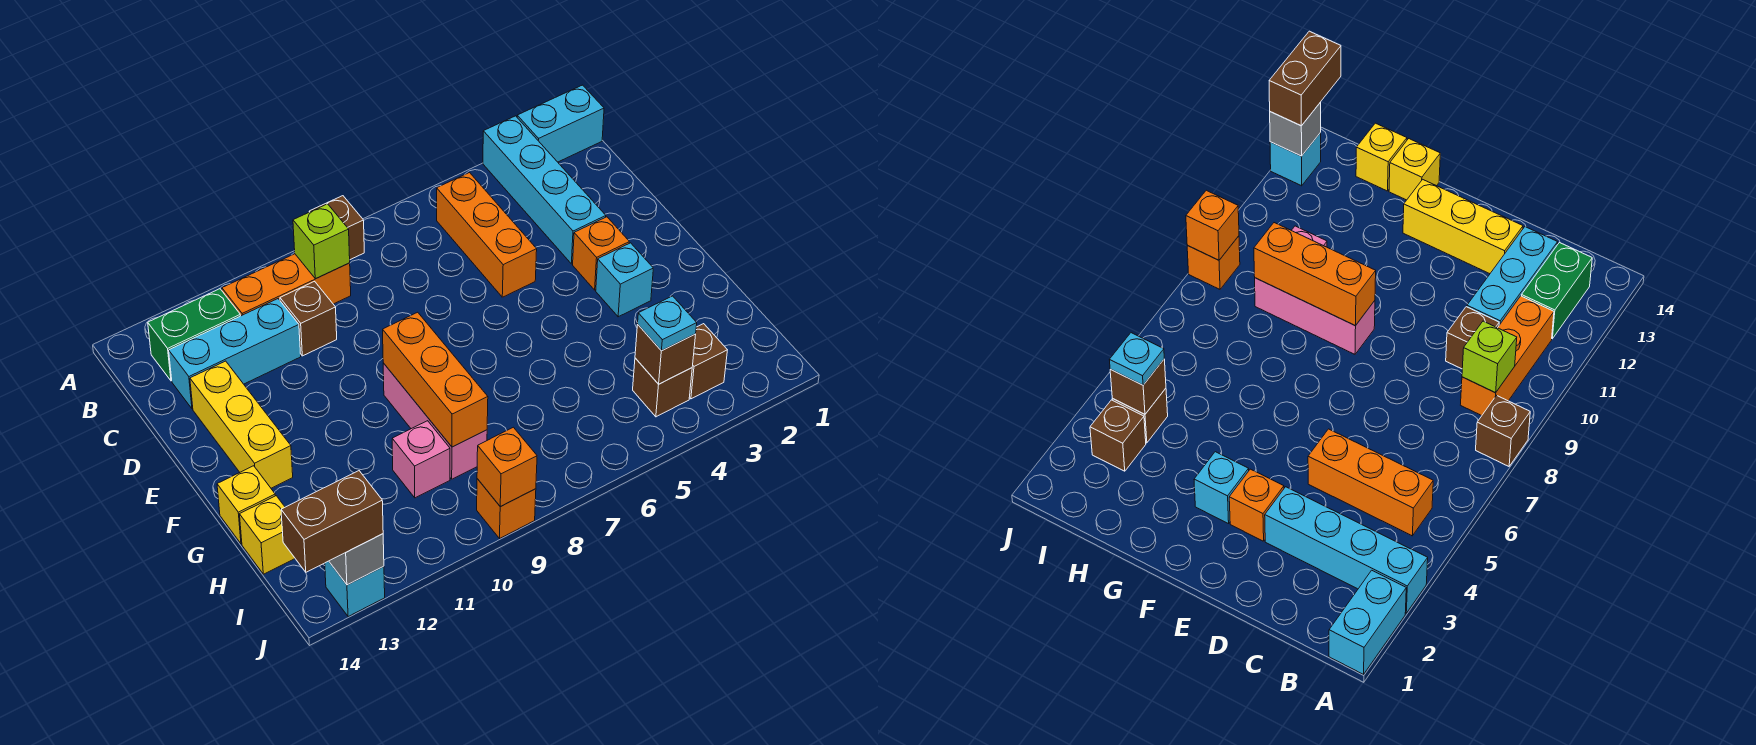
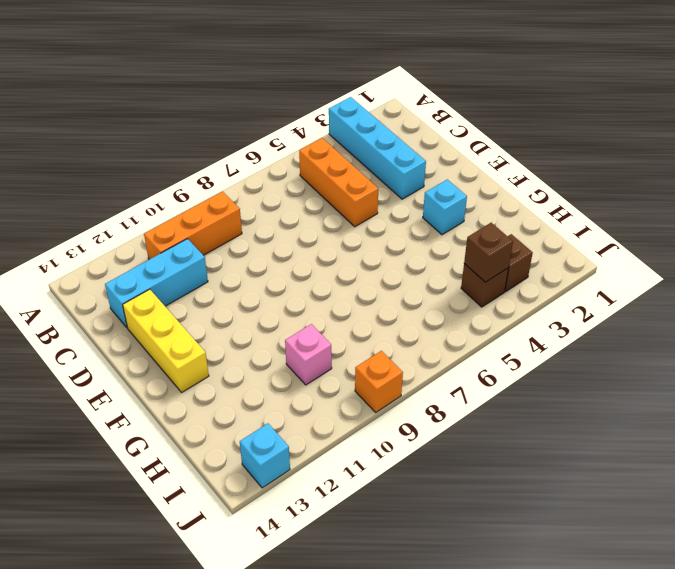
none -> cyan brick A1:A2 level 1
none -> brown brick A8 level 1
none -> green brick B12:B13 level 1

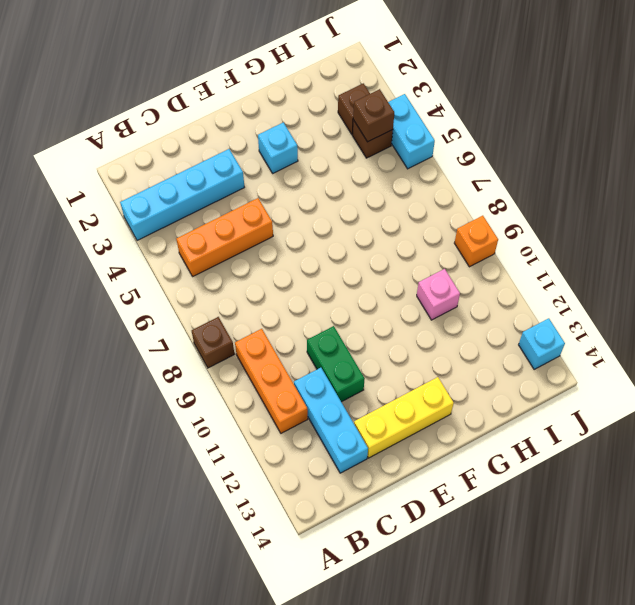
green brick D10:D11 level 1 -> green brick B12:B13 level 1
cyan brick J4:J5 level 1 -> cyan brick A1:A2 level 1
none -> brown brick C10 level 1
none -> orange brick E3 level 1
none -> pink brick F9:H9 level 1

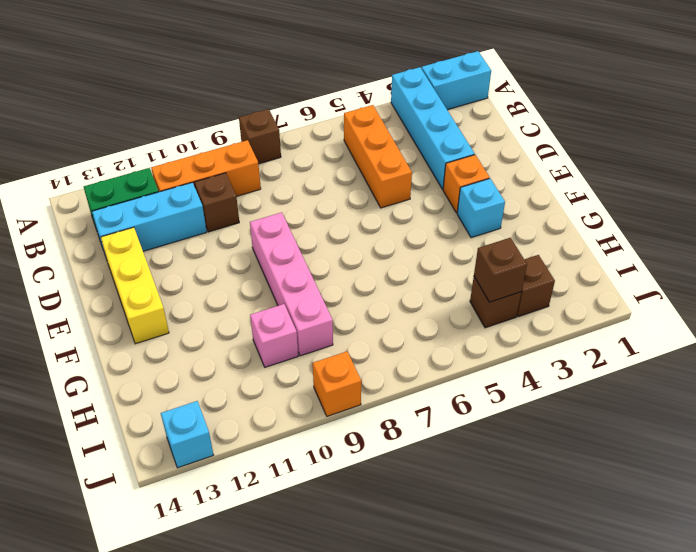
pink brick E9:H9 level 1 -> pink brick F9:H9 level 1
none -> yellow brick G14 level 1
none -> yellow brick H14 level 1
none -> lime brick B9 level 2

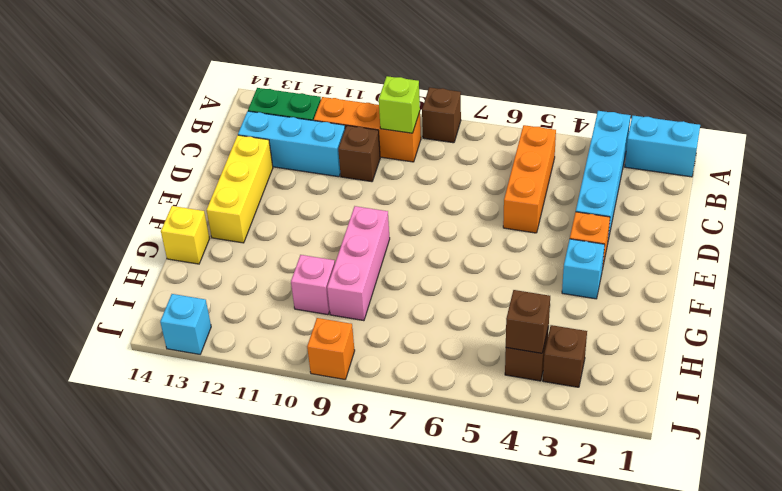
none -> yellow brick H14 level 1
none -> orange brick F9:H9 level 2
none -> orange brick J9 level 2

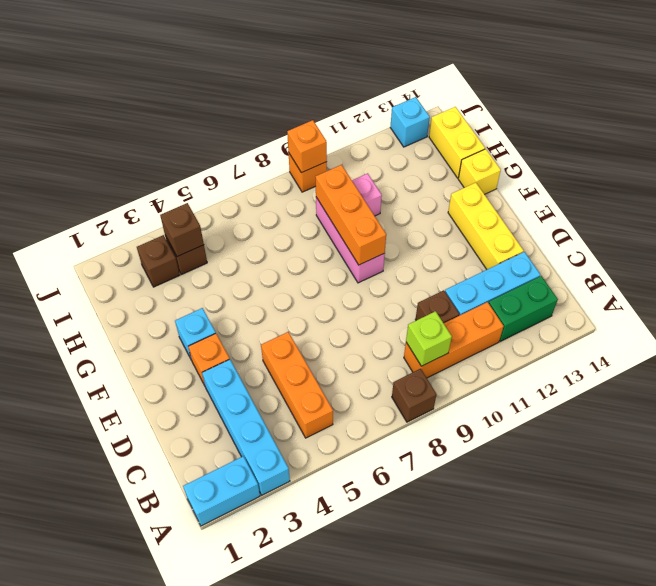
yellow brick H14:I14 level 1 -> yellow brick H14 level 1
none -> grey brick J13 level 2
none -> cyan plate I4 level 3
none -> brown brick J13:J14 level 3

